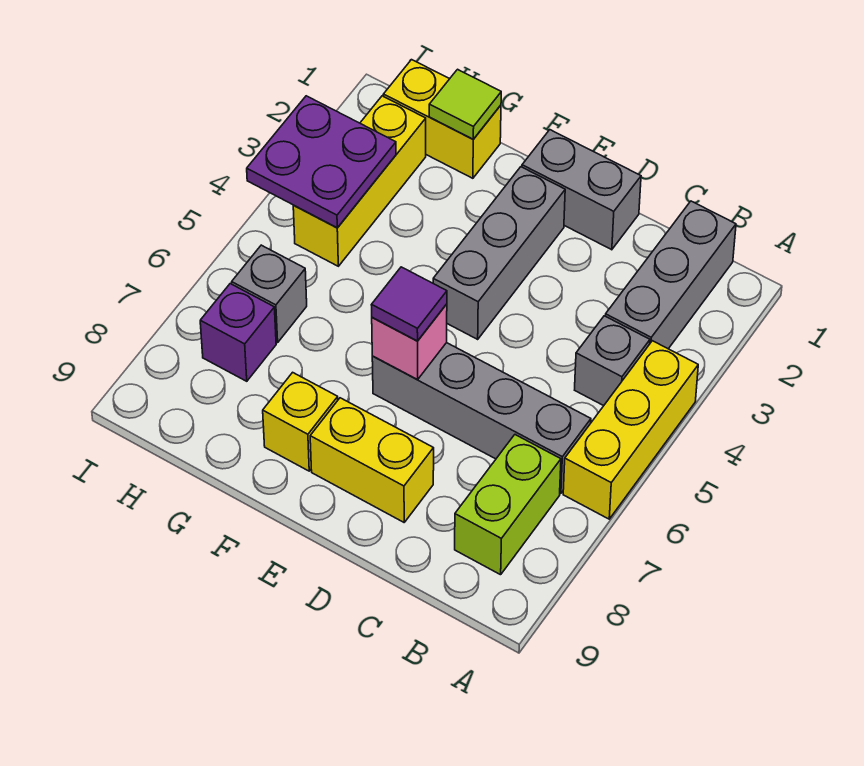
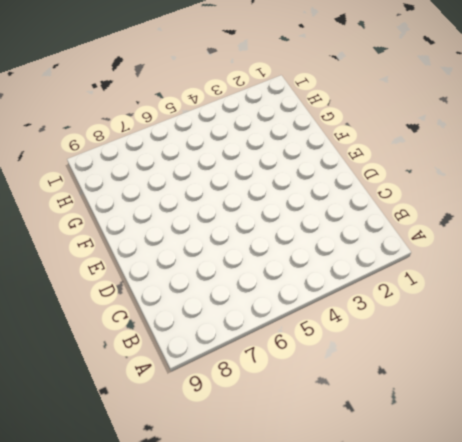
none -> yellow brick A4:A6 level 1
none -> grey brick B1:B3 level 1
none -> grey brick B4 level 1

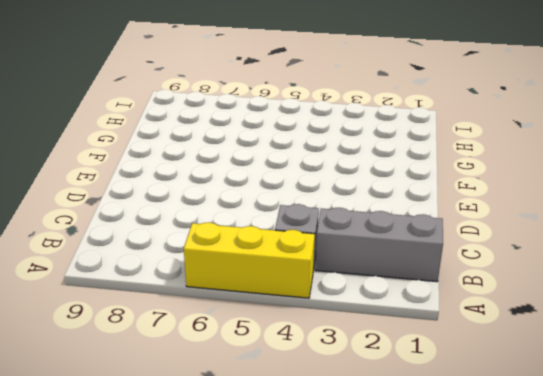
none -> grey brick B6:E6 level 1
none -> lime brick B7:B8 level 1
none -> grey brick D1:E1 level 1

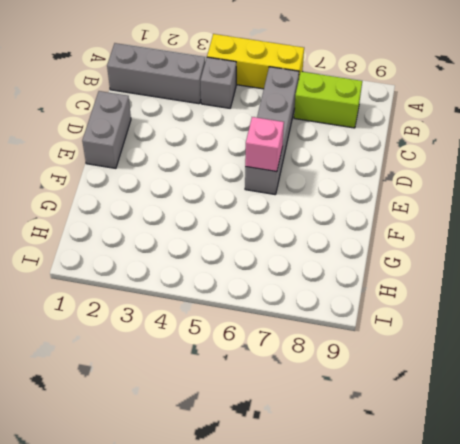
none -> yellow brick D8:E8 level 1
none -> grey brick E2:E4 level 1
none -> yellow brick F8 level 1

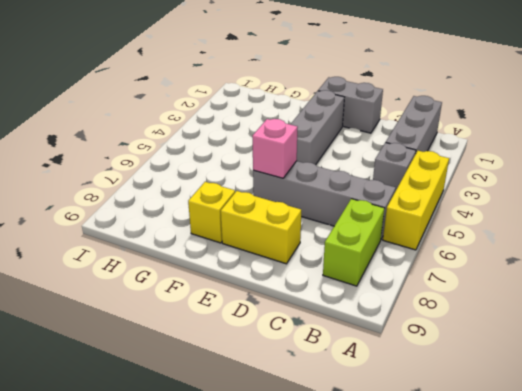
none -> yellow brick G1:H1 level 1
none -> yellow brick H2:H4 level 1
none -> grey brick H6 level 1

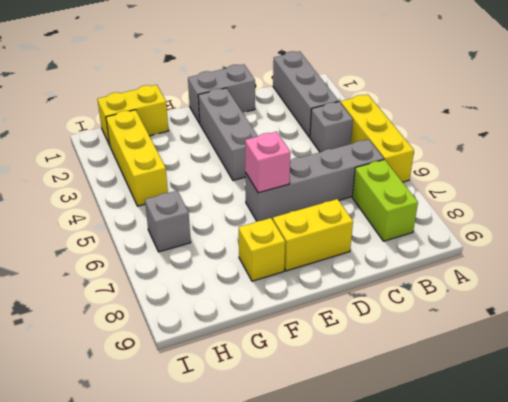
none -> purple brick H7 level 1
none -> lime tile G1 level 2
none -> purple plate H3:I4 level 2

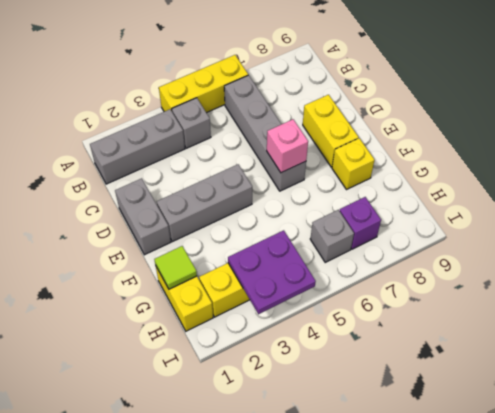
none -> lime brick B7:B8 level 1
none -> purple tile E6 level 3

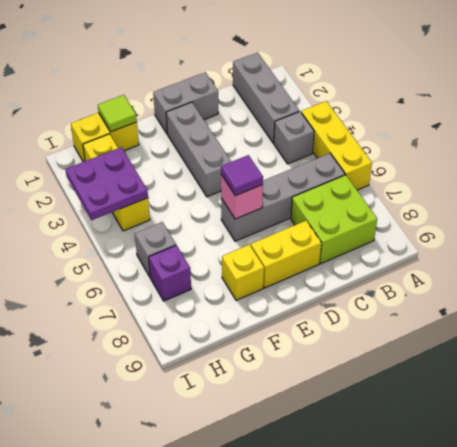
lime brick B7:C8 level 1 -> lime brick B7:B8 level 1

